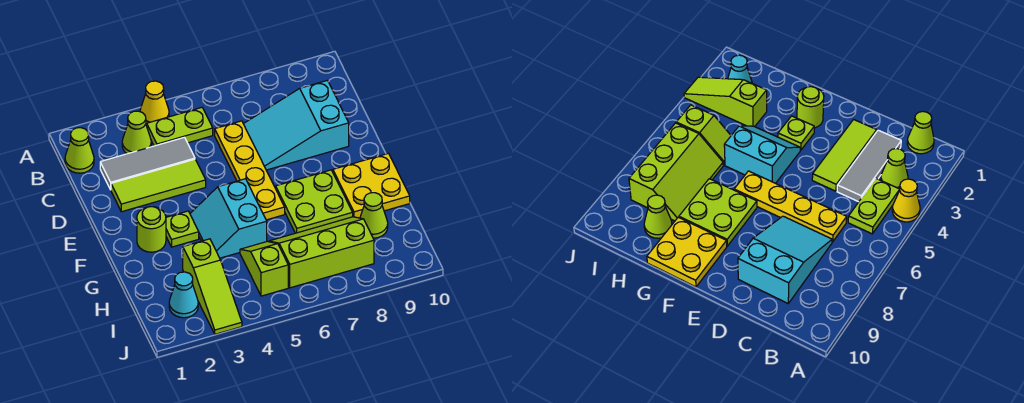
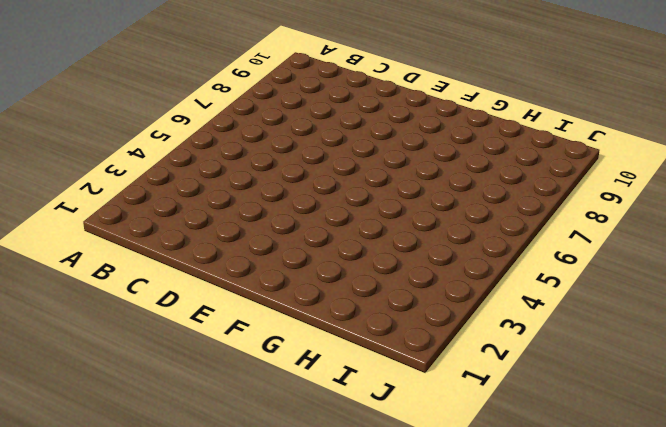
none -> yellow cone A4 level 1
none -> lime cone B1 level 1
none -> lime cone B3 level 1

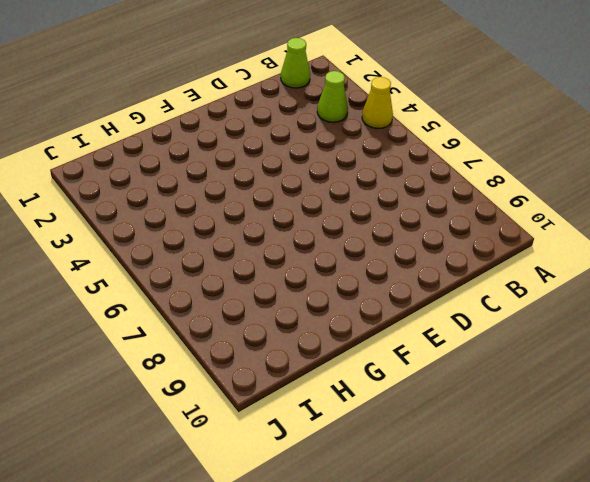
none -> lime plate B4:B5 level 1
none -> grey tile C2:C4 level 1
none -> yellow plate C6:F6 level 1

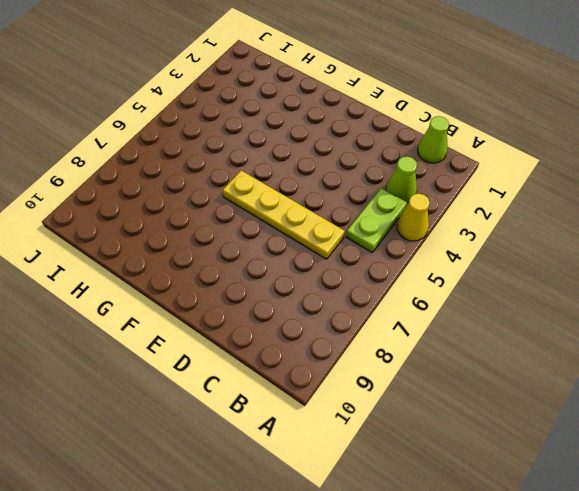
none -> grey tile C2:C4 level 1
none -> cyan slope C7:D9 level 1 top 9
none -> lime tile D2:D4 level 1

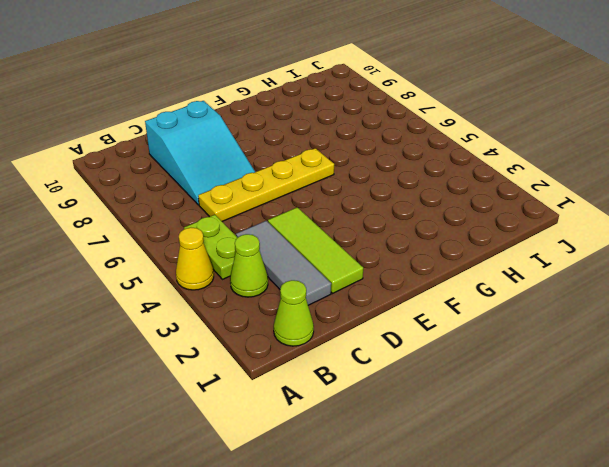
none -> lime round brick F2 level 1
none -> lime plate F3 level 1
none -> cyan slope F4:G5 level 1 top 5

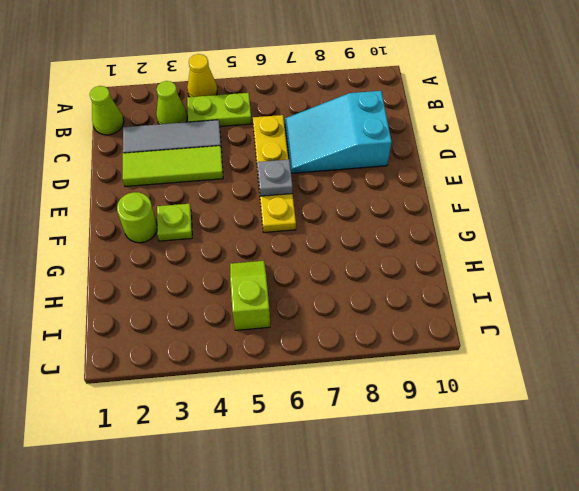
grey plate E6 level 2 -> none
none -> cyan slope F4:G5 level 1 top 5
none -> lime plate F7:G8 level 1
none -> yellow plate F9:G10 level 1

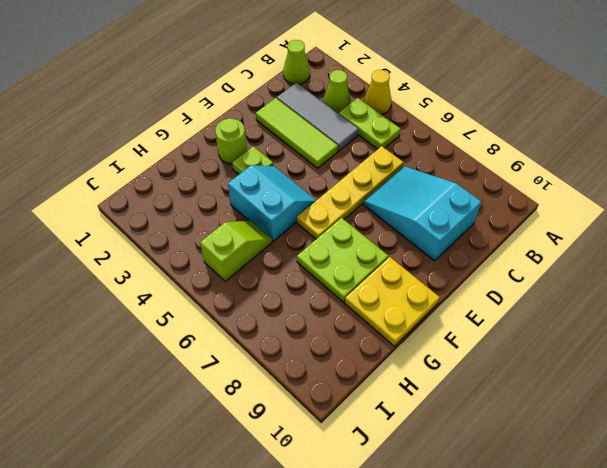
cyan slope F4:G5 level 1 top G -> cyan slope F4:G5 level 1 top 5
none -> lime slope H3:J3 level 1 top H
none -> lime slope H6:I8 level 1 top I
none -> lime cone H9 level 1

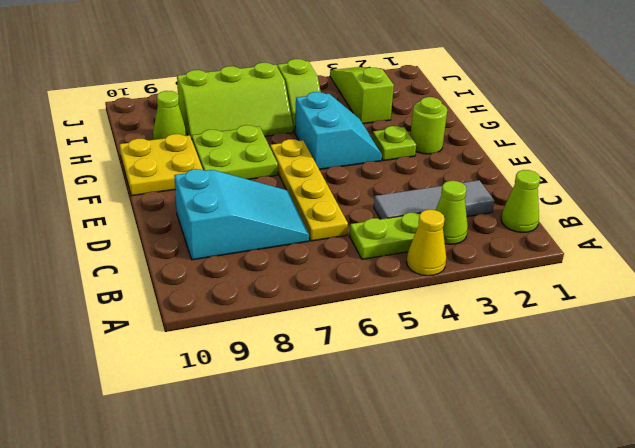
none -> lime tile D2:D4 level 1
none -> cyan cone I2 level 1

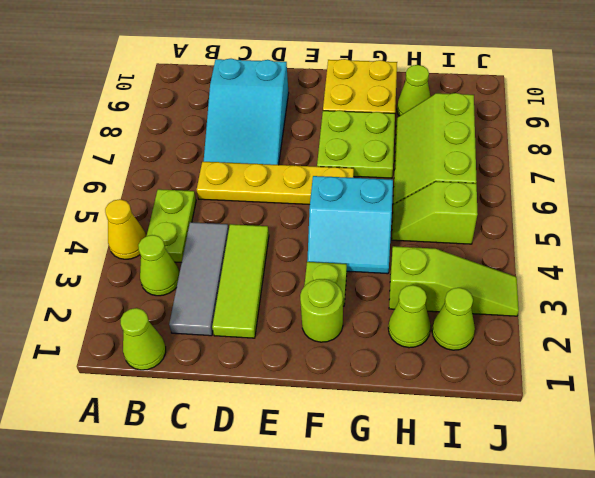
lime cone H2 level 1 -> none
lime cone I2 level 1 -> cyan cone I2 level 1

